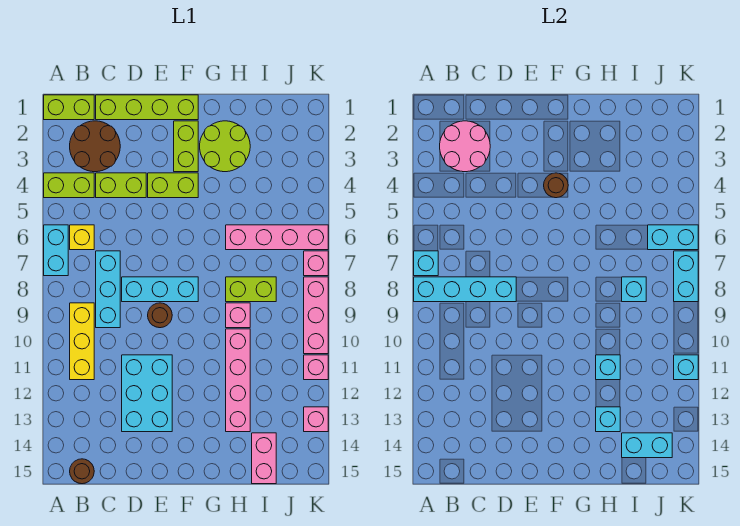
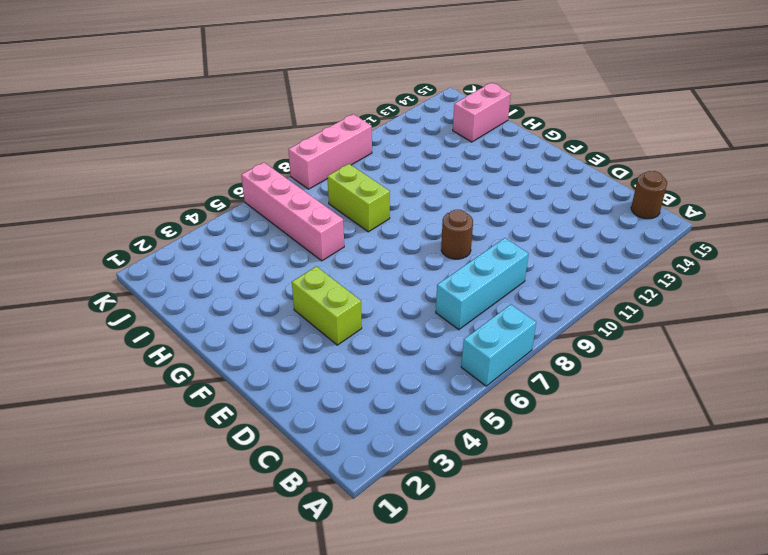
none -> lime brick A1:B1 level 1
none -> lime brick A4:B4 level 1
none -> brown round brick B2:C3 level 1
none -> yellow brick B6 level 1

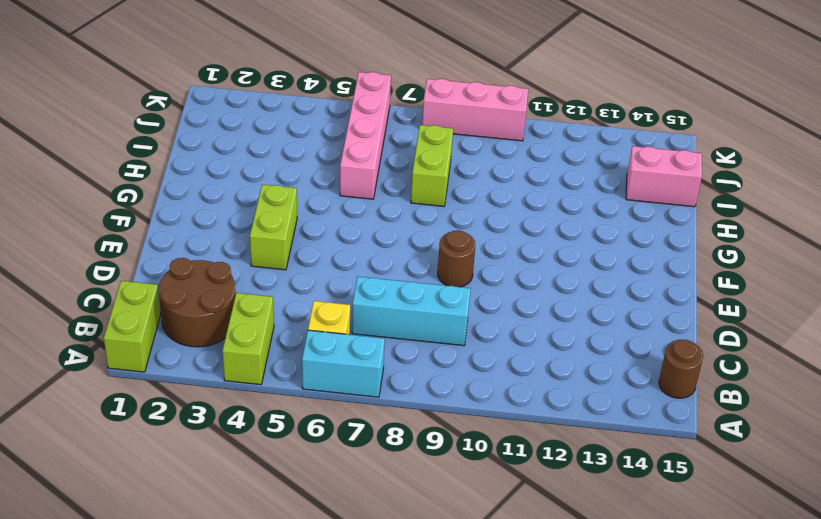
none -> yellow brick B9:B11 level 1
none -> lime brick C1:F1 level 1
none -> lime brick C4:D4 level 1
none -> cyan brick D8:F8 level 1

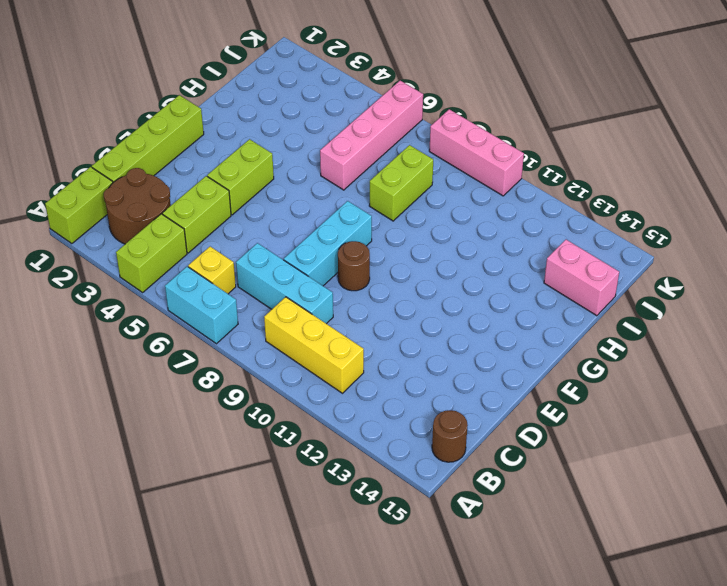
none -> cyan brick D11:E13 level 1
none -> lime brick F2:F3 level 1
none -> lime round brick G2:H3 level 1
none -> pink brick H9 level 1

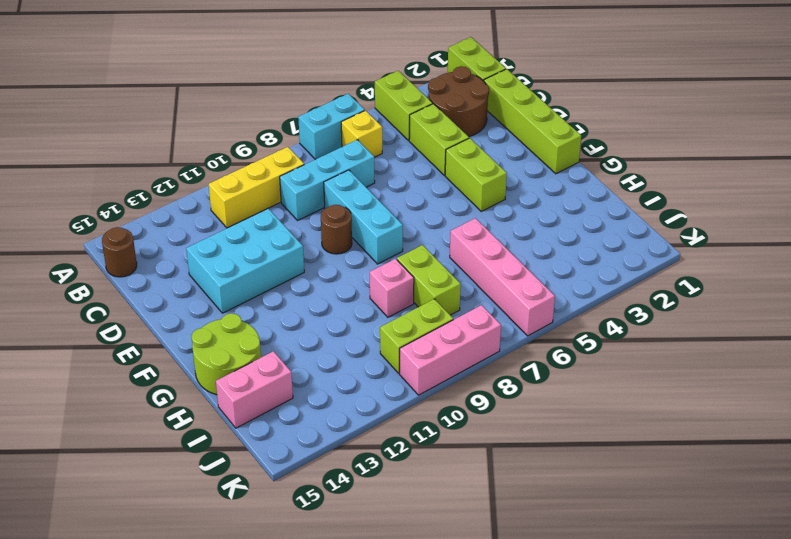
lime round brick G14:H15 level 1 -> lime round brick G2:H3 level 1
lime brick J9:J10 level 1 -> lime brick F2:F3 level 1
none -> pink brick H10:H13 level 1
none -> pink brick K7 level 1
none -> pink brick K11 level 1
none -> pink brick K13 level 1

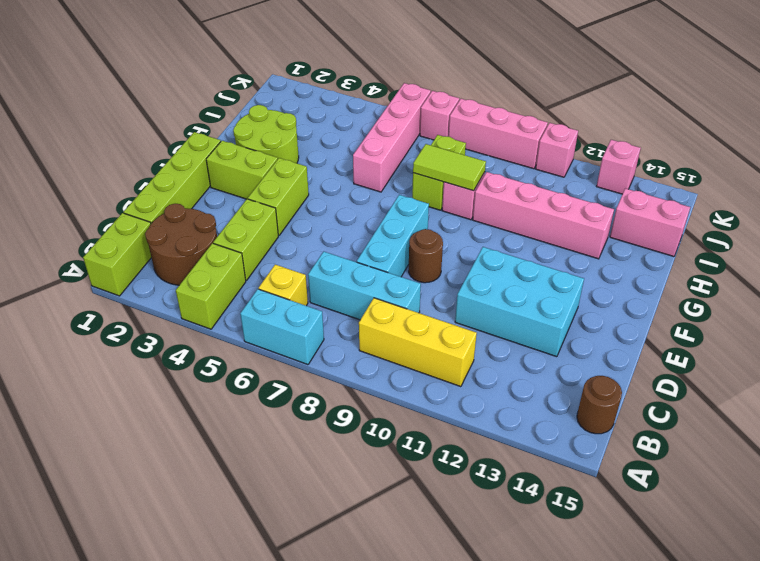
lime tile H8:H9 level 2 -> none
none -> cyan brick A7 level 2
none -> cyan brick A8:D8 level 2
none -> pink round brick B2:C3 level 2
none -> brown round brick F4 level 2

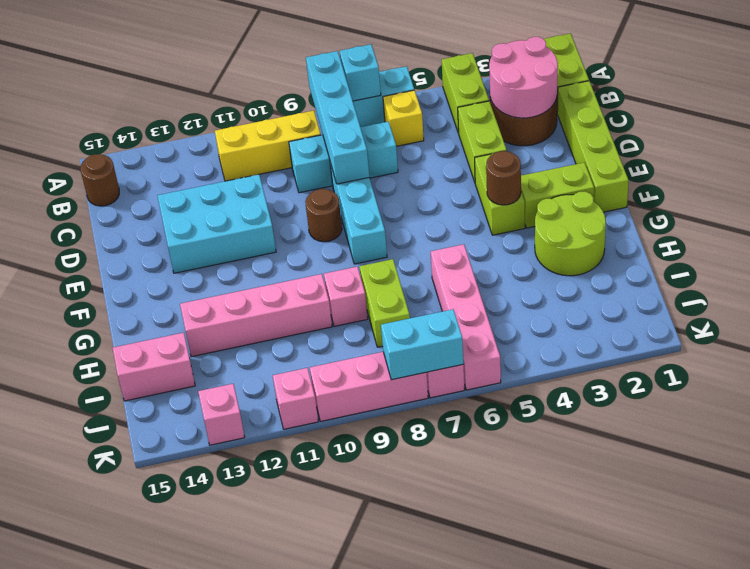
none -> cyan brick H11 level 2
none -> cyan brick H13 level 2
none -> cyan brick I8 level 2
none -> cyan brick I14:J14 level 2

